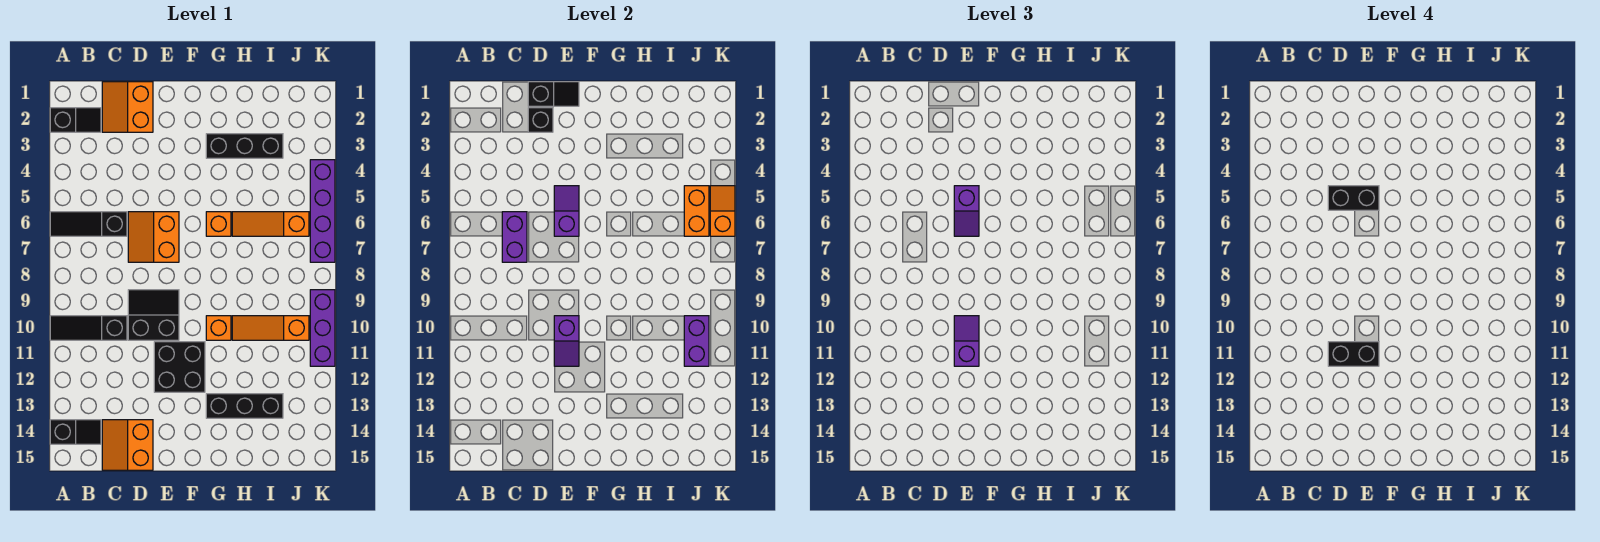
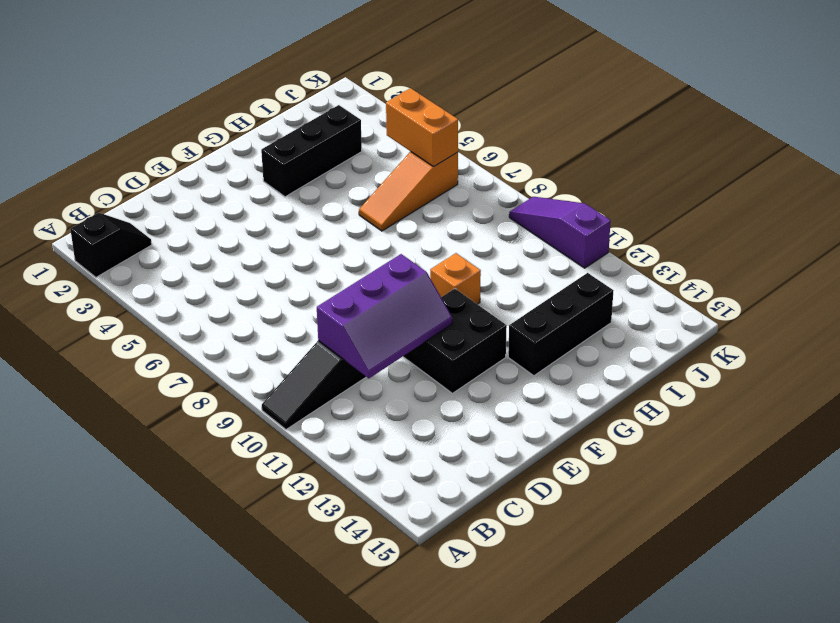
purple slope C10:E11 level 2 top 10 -> purple slope E10:E11 level 2 top 10
purple slope K9:K11 level 1 top 11 -> purple brick K9:K11 level 1
none -> black slope A6:C6 level 1 top C
none -> black slope A14:B14 level 1 top A
none -> orange slope C1:D2 level 1 top D

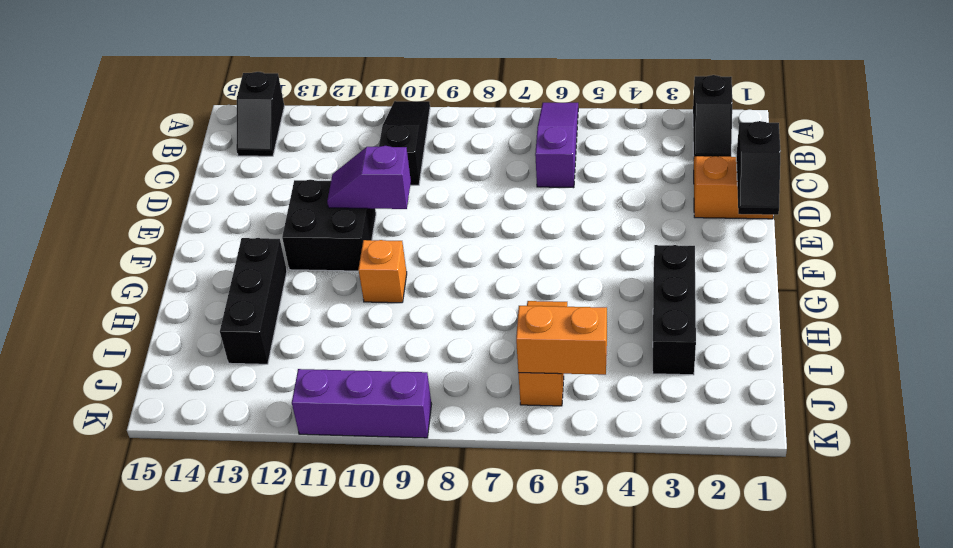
purple slope A6:C6 level 1 top C -> black slope A6:C6 level 1 top C
none -> orange slope C14:D15 level 1 top D
none -> orange slope D6:E7 level 1 top E
none -> black slope D9:E10 level 1 top 10

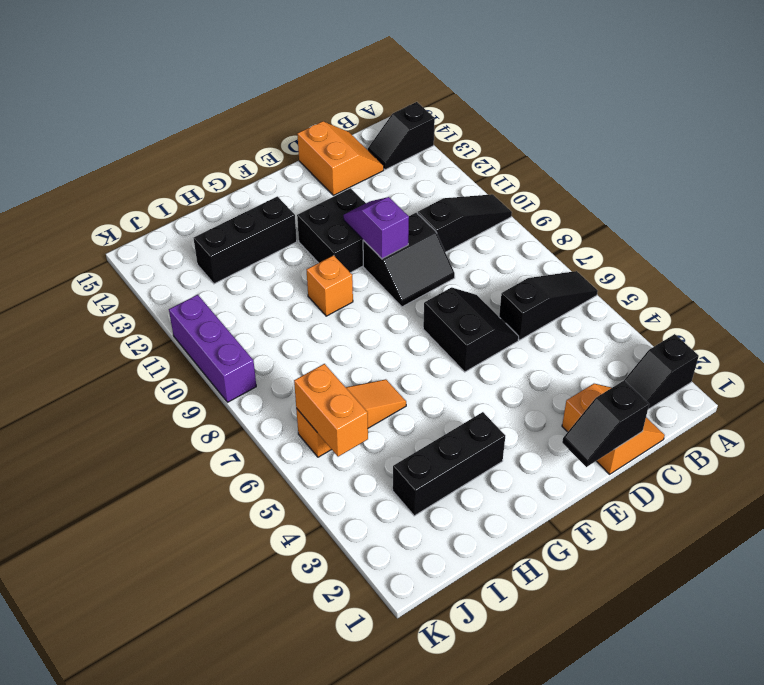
black slope D6:E7 level 1 top E -> orange slope D6:E7 level 1 top E
none -> orange brick G6 level 1
none -> orange slope H10:J10 level 1 top J
none -> purple brick K4:K7 level 1

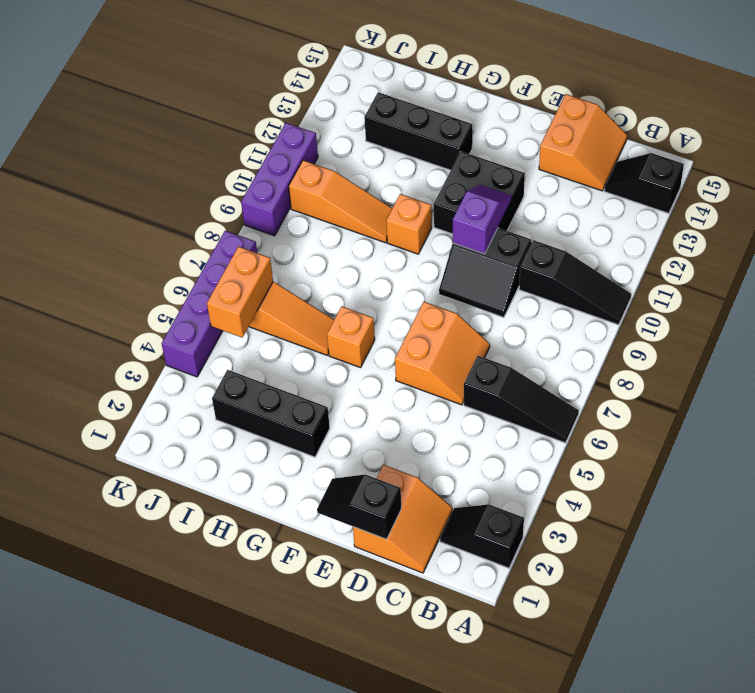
none -> purple brick C6:C7 level 2
none -> black brick D2 level 2
none -> purple slope E5:E6 level 2 top 6

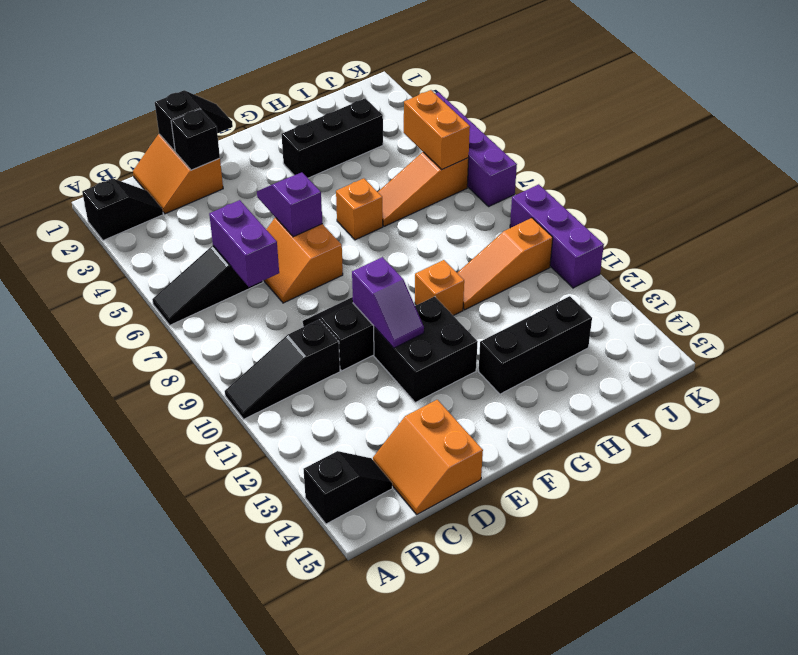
none -> purple brick J10:J11 level 2
none -> orange slope K5:K6 level 2 top 6
none -> purple slope E5:E6 level 3 top 5

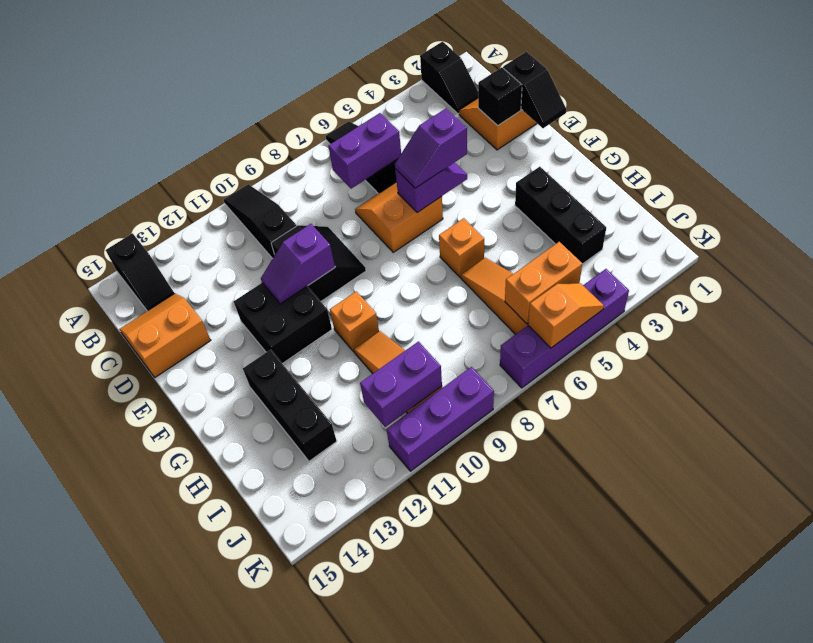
none -> purple slope E10:E11 level 3 top 11
none -> black brick D5:E5 level 4
none -> black brick D11:E11 level 4

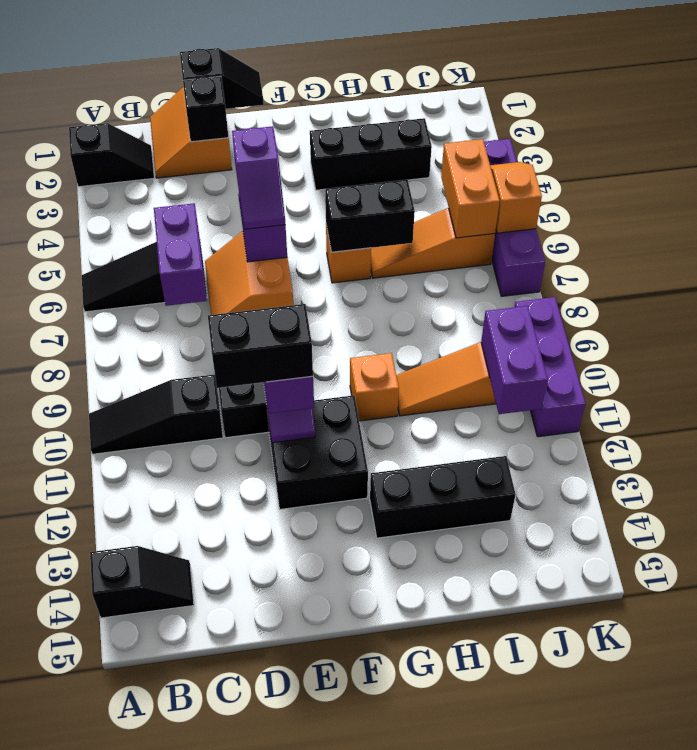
black brick G6:H6 level 2 -> black brick D5:E5 level 4
none -> orange slope C14:D15 level 1 top D

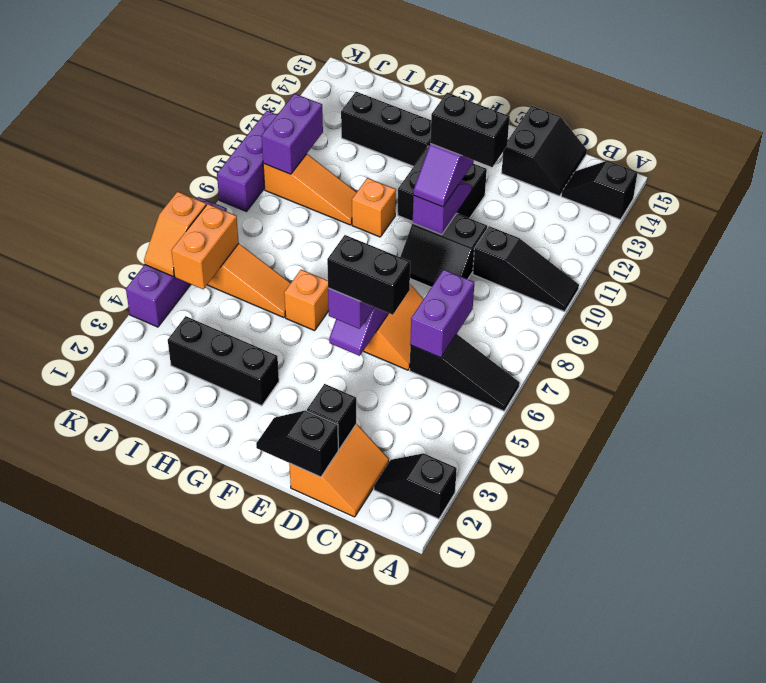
black slope C14:D15 level 1 top D -> orange slope C14:D15 level 1 top D

